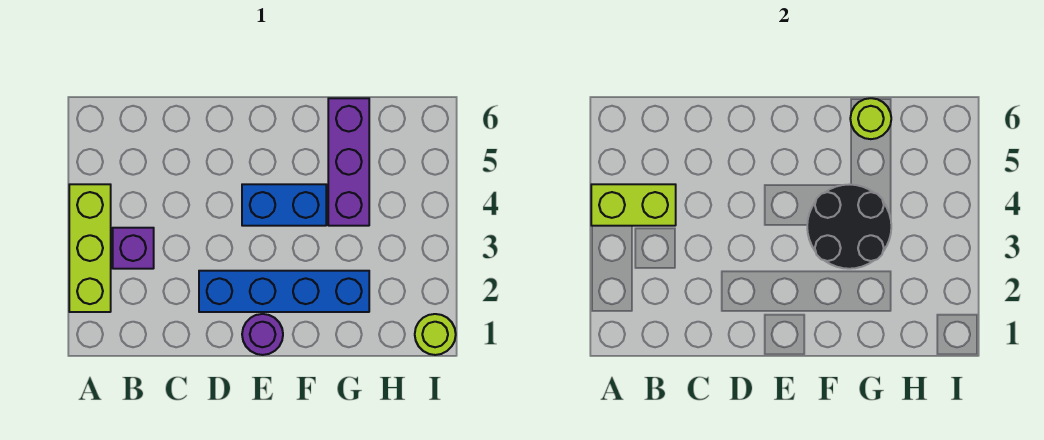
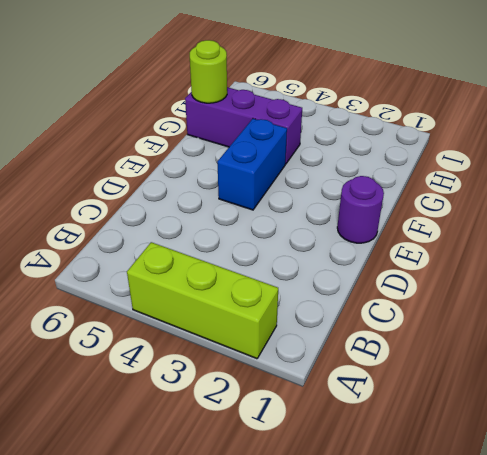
none -> purple brick B3 level 1
none -> blue brick D2:G2 level 1

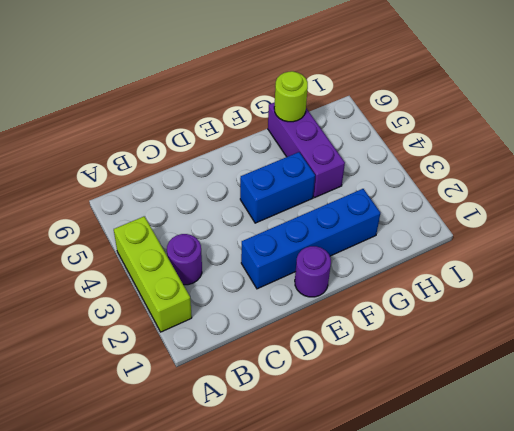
purple round brick B3 level 1 -> purple brick B3 level 1
none -> lime round brick I1 level 1
none -> lime brick A4:B4 level 2

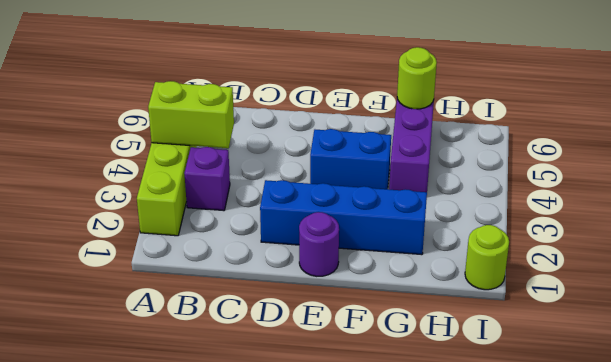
none -> black round brick F3:G4 level 2

